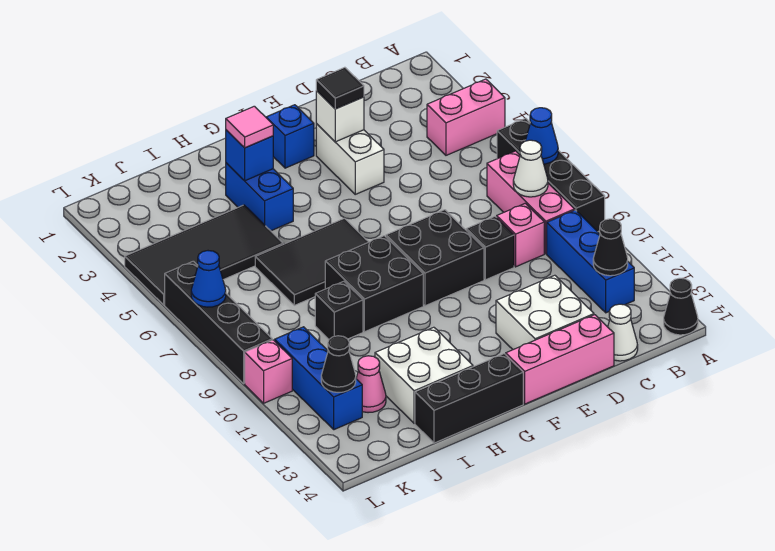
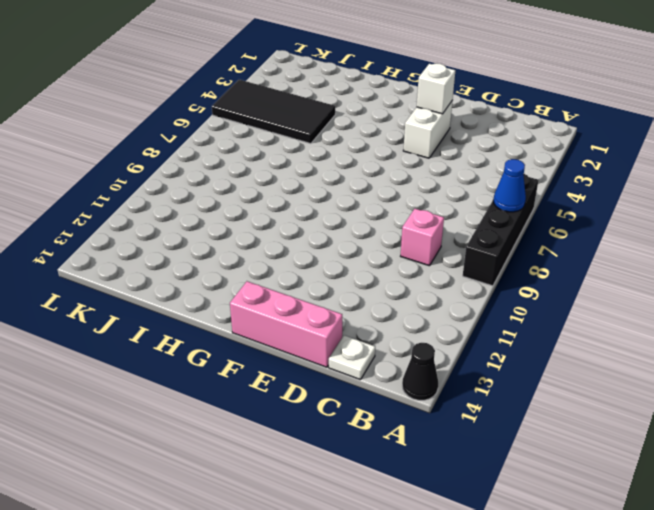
white plate C14 level 1 -> white cone C14 level 1
none -> pink brick A4:B4 level 1
none -> pink brick B7:B9 level 1
none -> blue brick B10:B12 level 1
none -> black brick D9 level 1

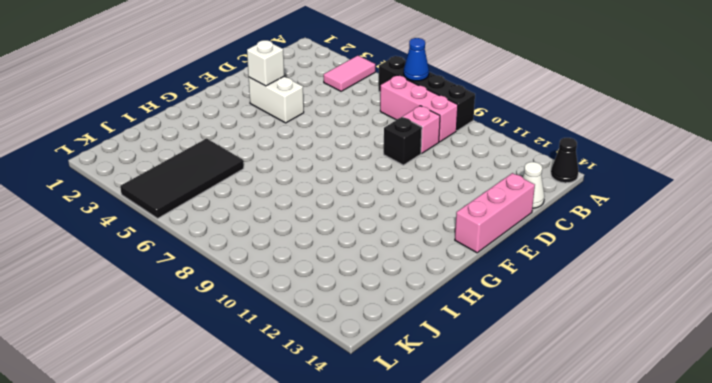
pink tile A4:B4 level 1 -> pink brick A4:B4 level 1
none -> blue brick B10:B12 level 1
none -> white brick D12:E13 level 1
none -> black brick E8:F9 level 1
none -> blue brick F2 level 1

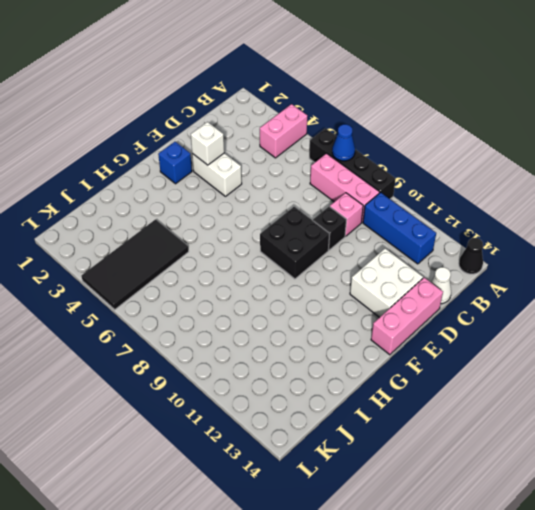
none -> black tile G6:I7 level 1
none -> black brick G8:H9 level 1
none -> black brick G14:I14 level 1
none -> blue brick H3:H4 level 1

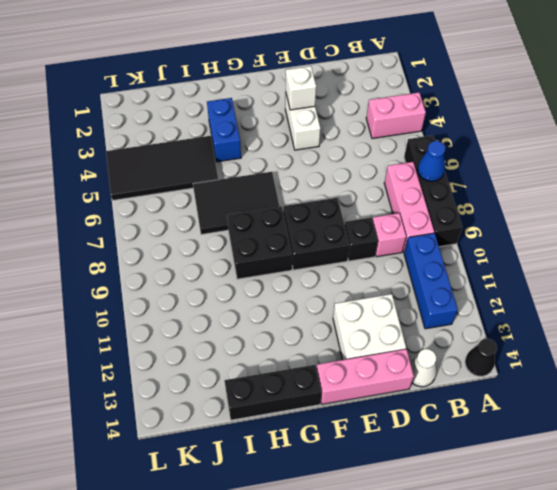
none -> blue brick F2 level 1
none -> white brick H12:I13 level 1
none -> black brick I9 level 1
none -> pink cone J12 level 1

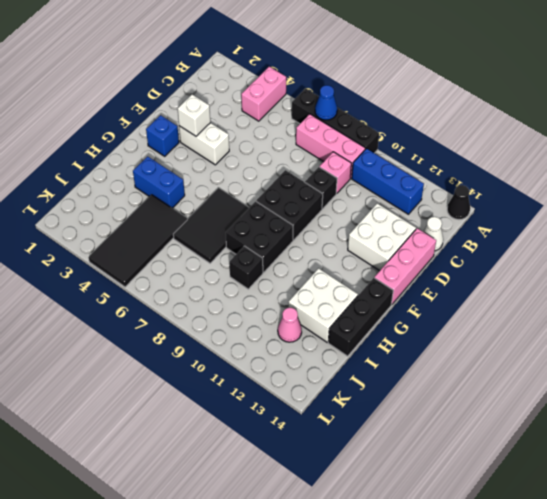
none -> blue brick K10:K12 level 1
none -> black brick L6:L9 level 1
none -> pink brick L10 level 1
none -> white cone B8 level 2

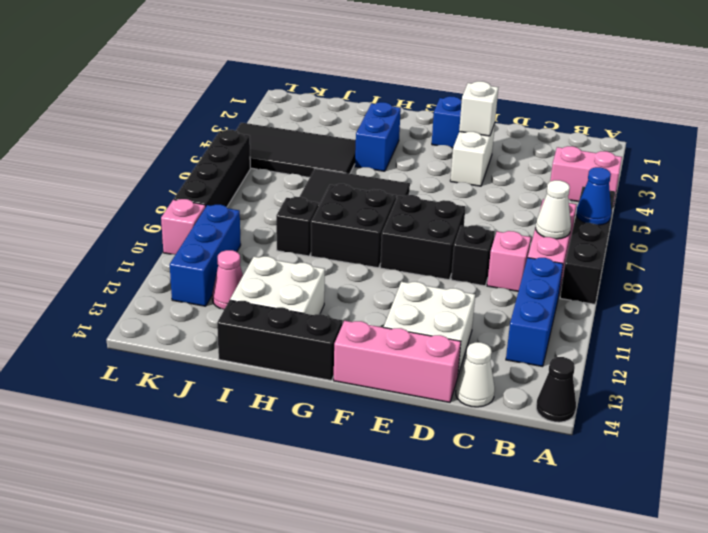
none -> black cone B12 level 2
none -> blue brick H3 level 2
none -> black cone K12 level 2
none -> blue cone L7 level 2

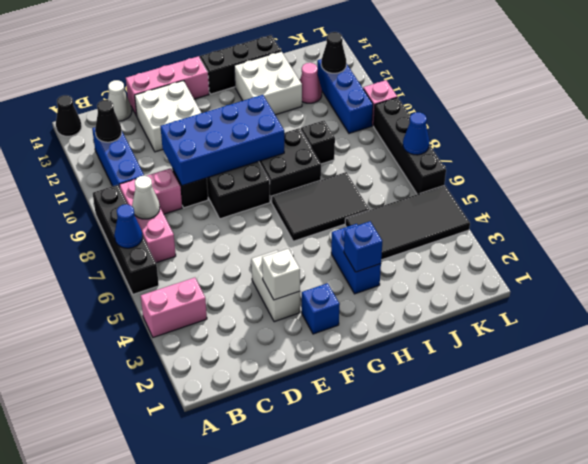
blue brick D9:G10 level 2 -> none
none -> black tile E3 level 3
none -> pink tile H3 level 3

